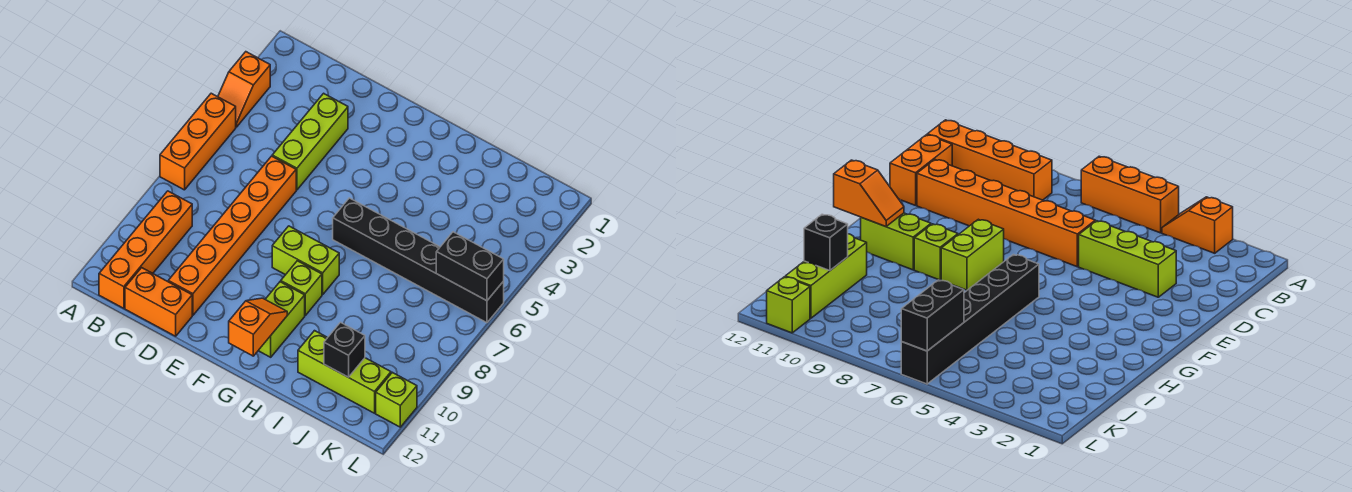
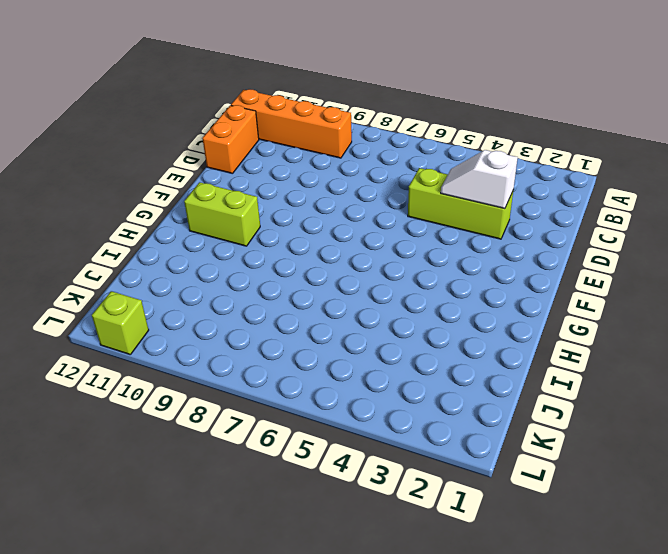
white slope D3:D4 level 2 top 3 -> none
none -> orange slope A3:A4 level 1 top 3
none -> orange brick A5:A7 level 1
none -> orange brick D6:D11 level 1

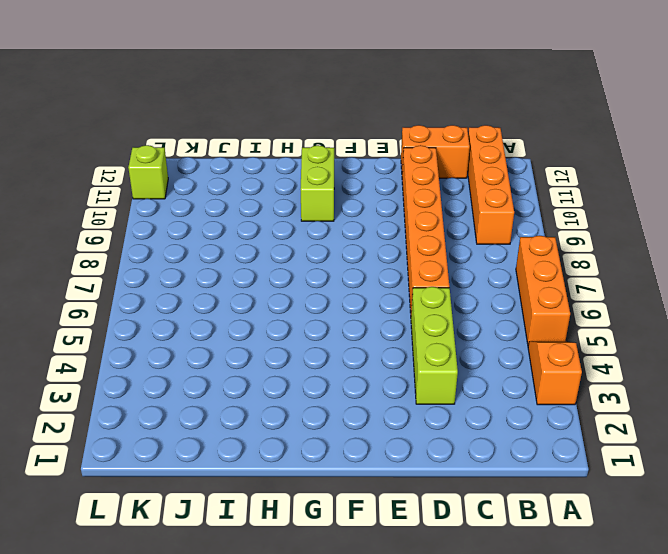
none -> lime brick F8:G8 level 1
none -> black brick G6:L6 level 1
none -> lime brick G9 level 1

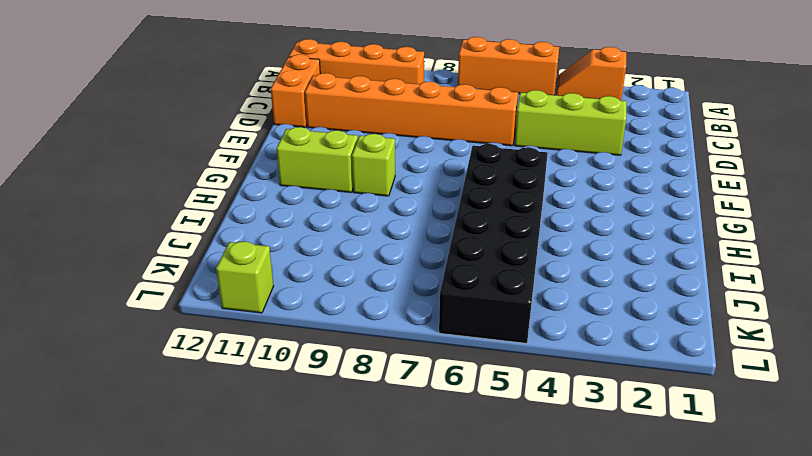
black brick G5:L6 level 1 -> black brick G6:L6 level 1
none -> lime brick F8:G8 level 1
none -> lime brick I11:K11 level 1
none -> orange slope G11:G12 level 2 top 12

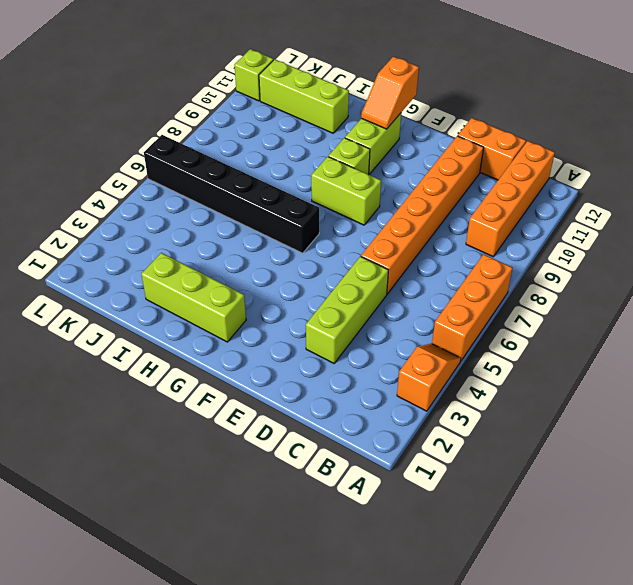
lime brick G2:I2 level 1 -> none
none -> black brick J11 level 2
none -> black brick K6:L6 level 2

